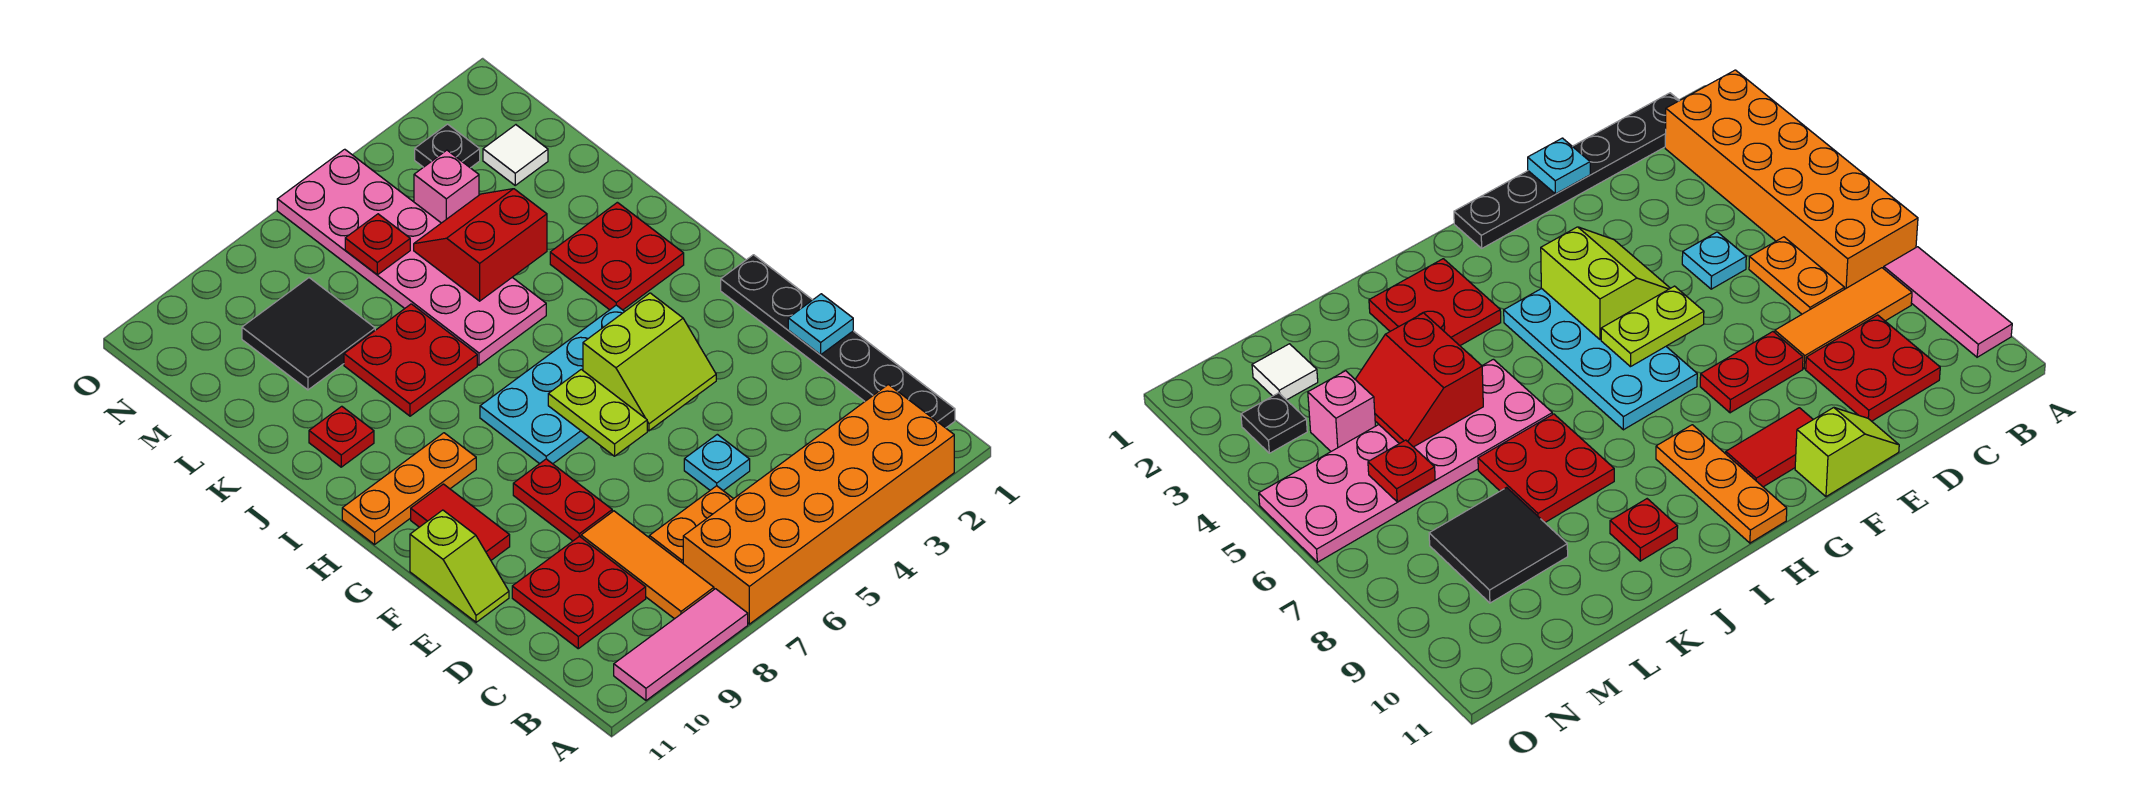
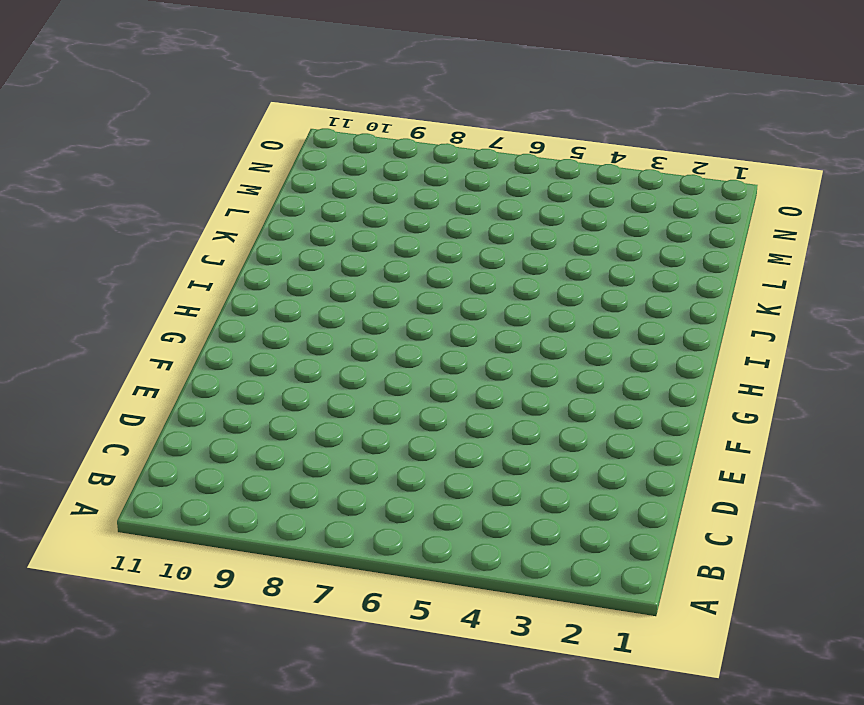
none -> orange brick A2:B7 level 1
none -> pink tile A8:A10 level 1
none -> black plate B1:G1 level 1

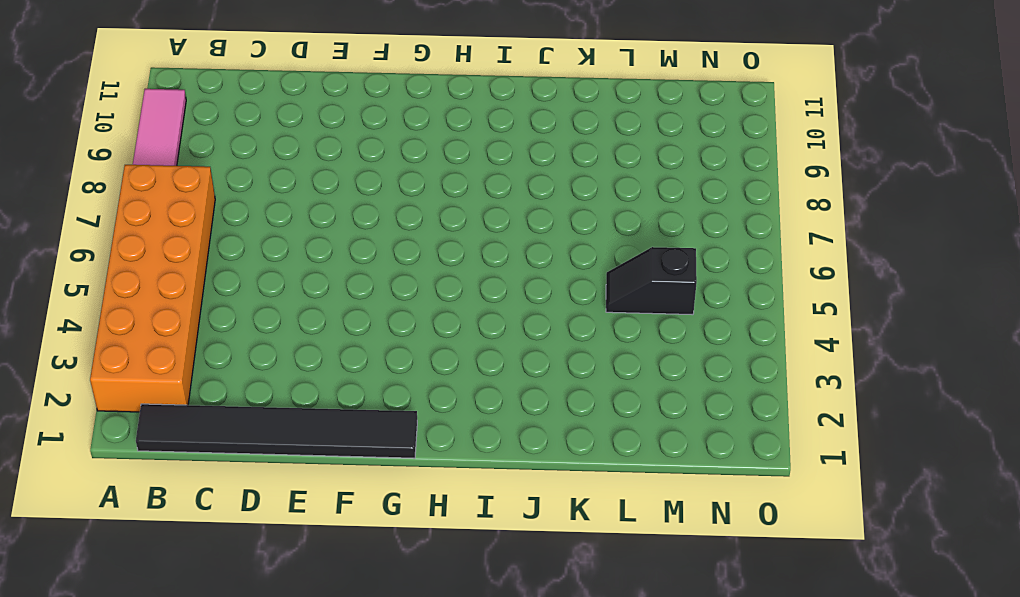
black tile B1:G1 level 1 -> black plate B1:G1 level 1
black slope L5:M5 level 1 top M -> pink plate J5:O6 level 1
none -> orange tile B8:D8 level 1
none -> orange plate C6:C7 level 1
none -> red plate C9:D10 level 1

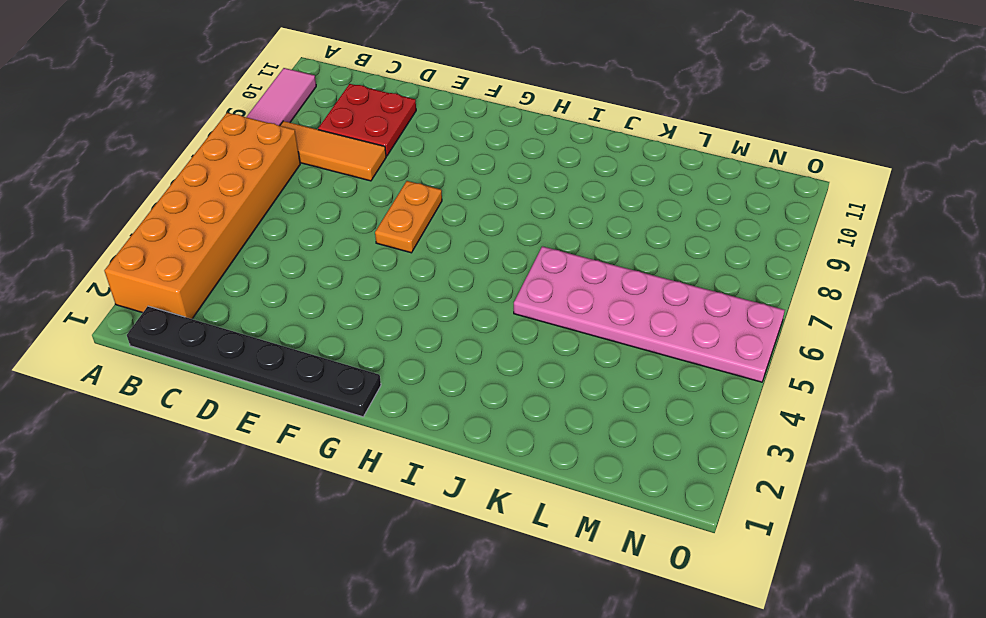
orange plate F6:F7 level 1 -> orange plate C6:C7 level 1
none -> cyan plate D5 level 1
none -> red plate E8:F8 level 1
none -> lime slope E11:F11 level 1 top F

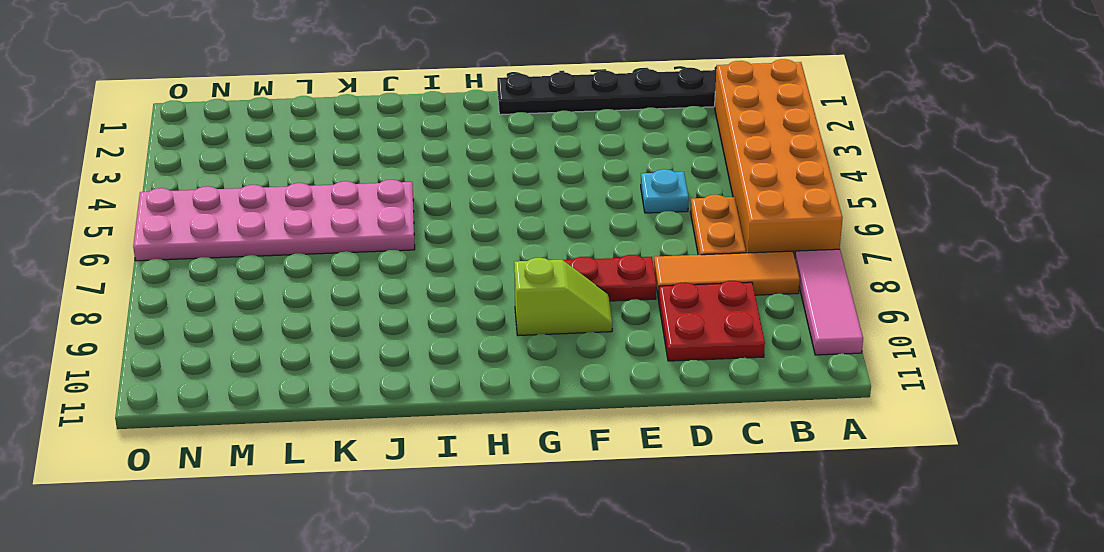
lime slope F9:G9 level 1 top G -> lime slope E11:F11 level 1 top F
none -> red tile F10:G10 level 1
none -> cyan plate G4:H7 level 1
none -> orange plate H9:H11 level 1

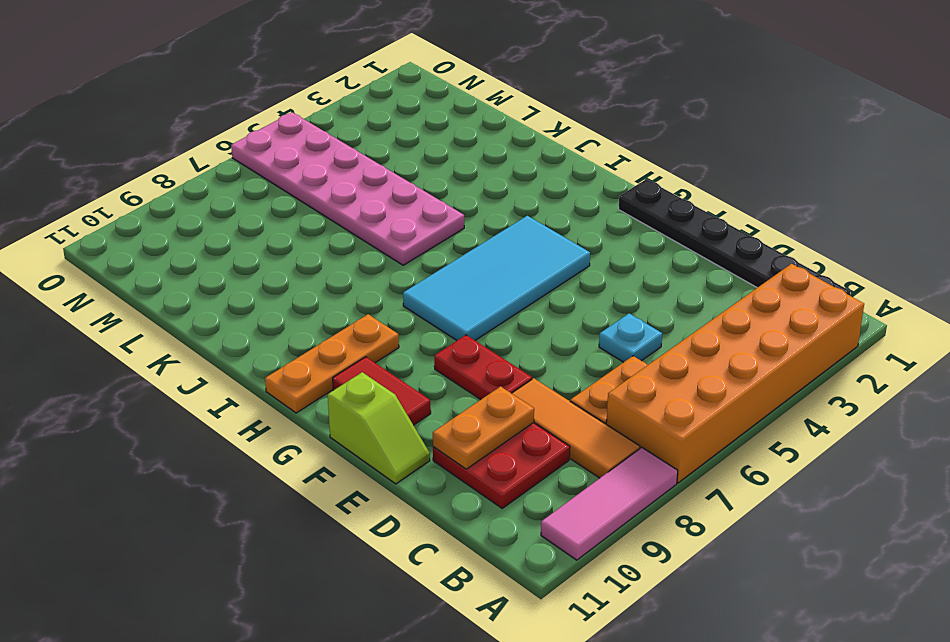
orange plate D9:D10 level 2 -> none
cyan tile G4:H7 level 1 -> cyan plate G4:H7 level 1
none -> red plate I2:J3 level 1
none -> red plate J7:K8 level 1
none -> red plate J10 level 1

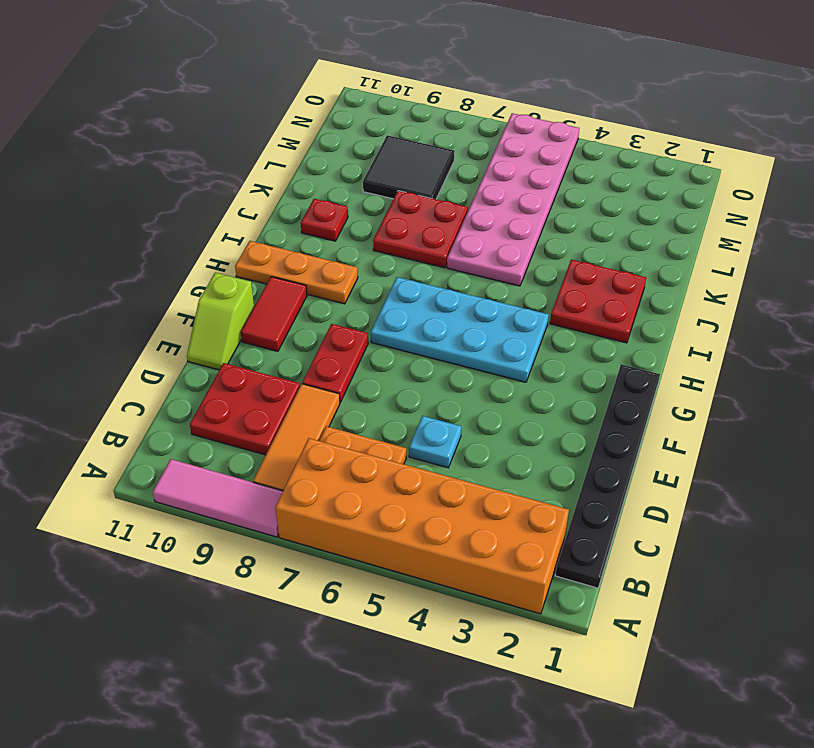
none -> white tile M2 level 1
none -> pink brick M4 level 1
none -> black plate N3 level 1

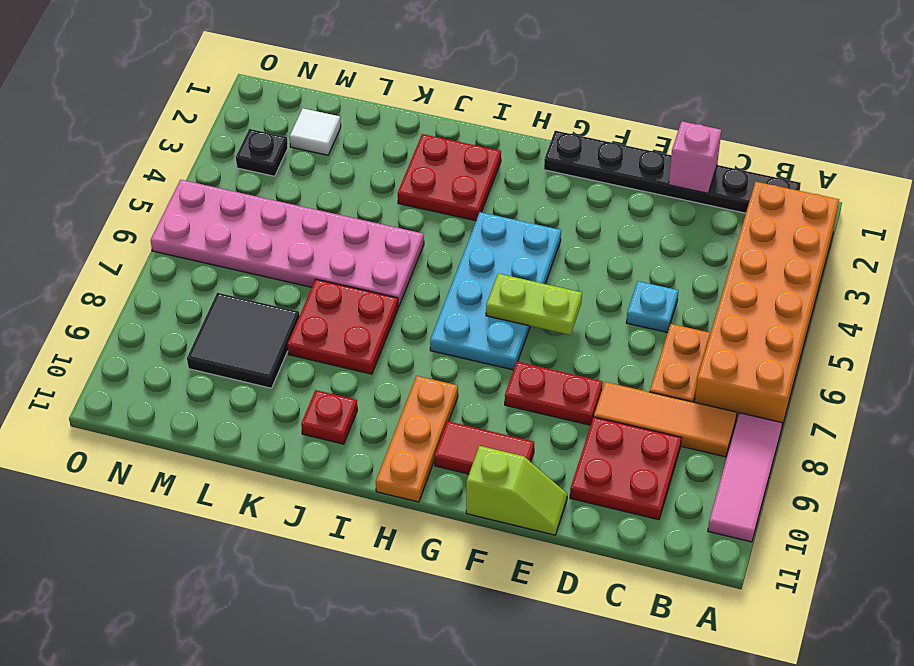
pink brick D1 level 2 -> pink brick M4 level 1
none -> cyan plate E1 level 2
none -> lime slope F4:G5 level 2 top G
none -> red slope K4:L5 level 2 top K

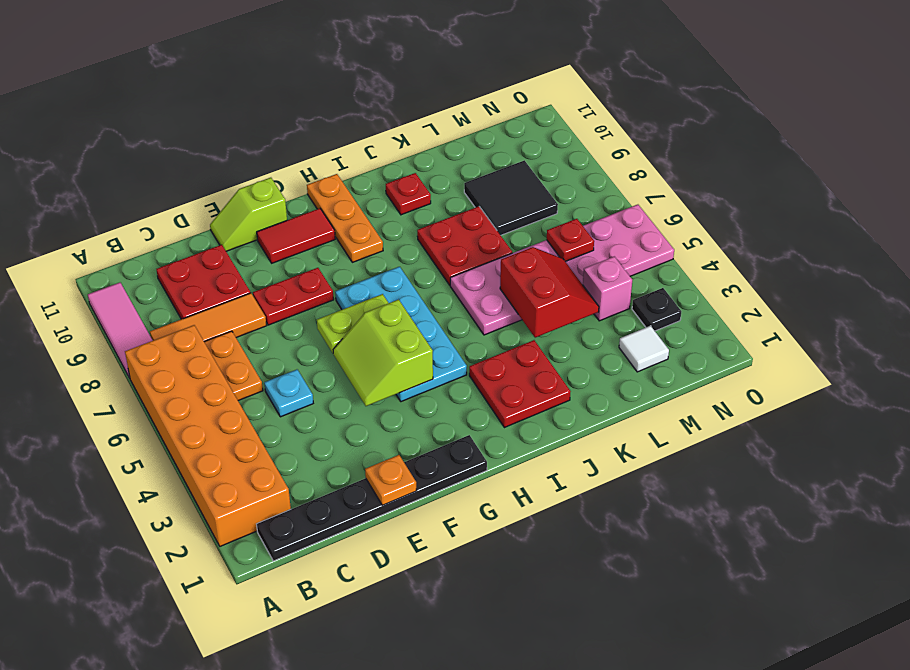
orange plate E1 level 2 -> cyan plate E1 level 2

